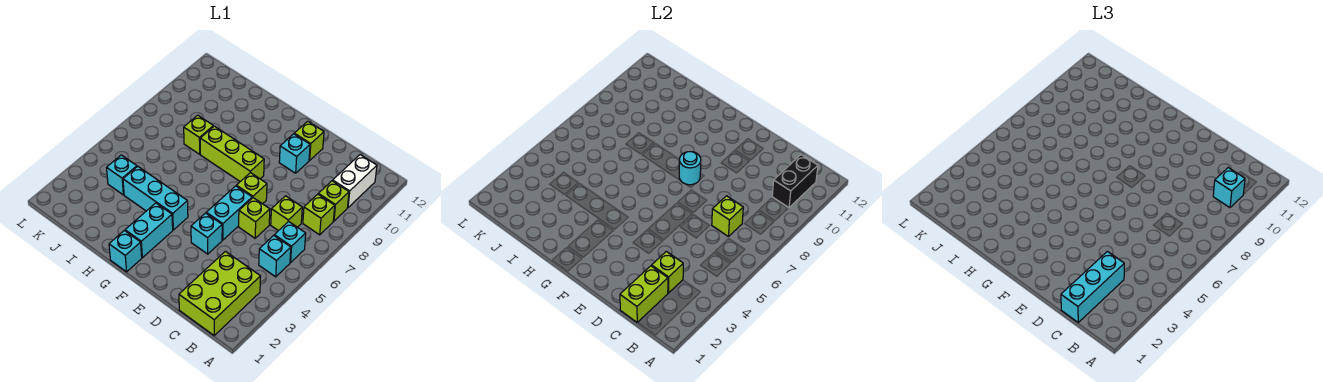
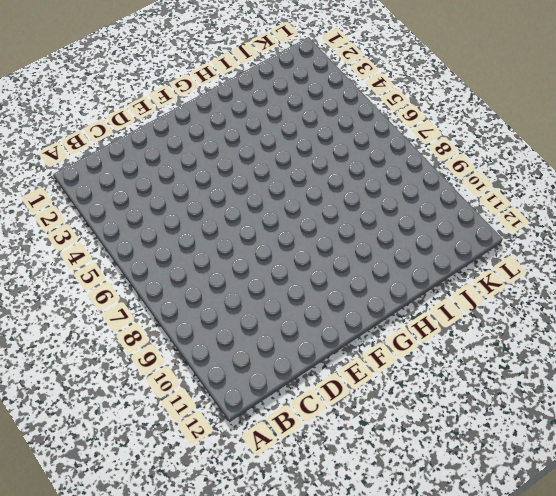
none -> lime brick B1:C3 level 1
none -> cyan brick B5 level 1
none -> cyan brick B6 level 1

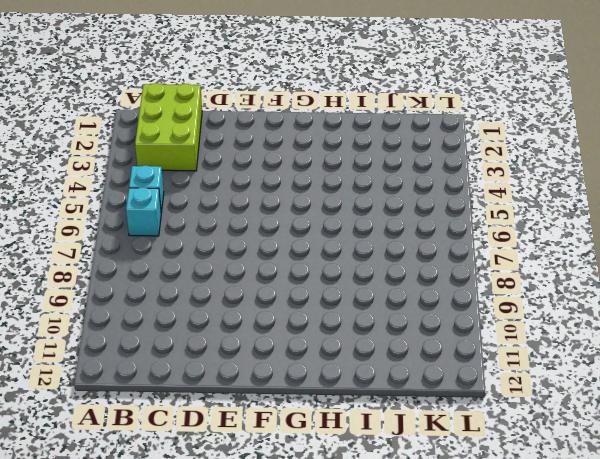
none -> lime brick B8 level 1
none -> lime brick B9 level 1
none -> white brick B10:B11 level 1

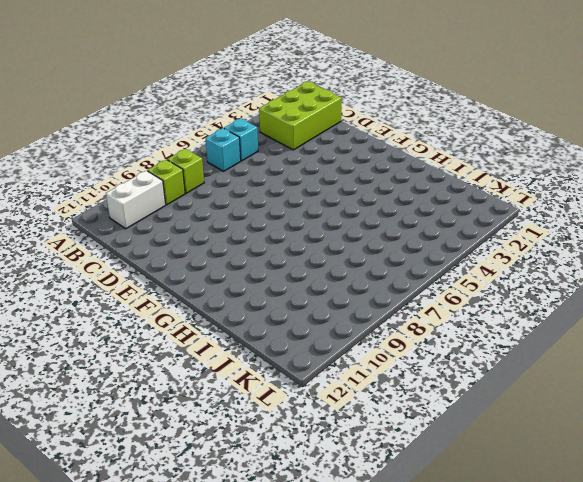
none -> lime brick C7 level 1
none -> lime brick D6 level 1
none -> cyan brick E4 level 1

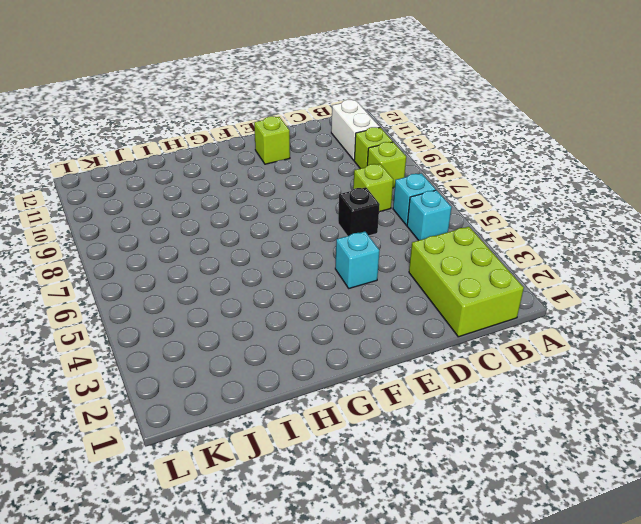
black brick D6 level 1 -> lime brick D6 level 1
none -> cyan brick E5:E6 level 1
none -> lime brick E7 level 1
none -> cyan brick E10 level 1

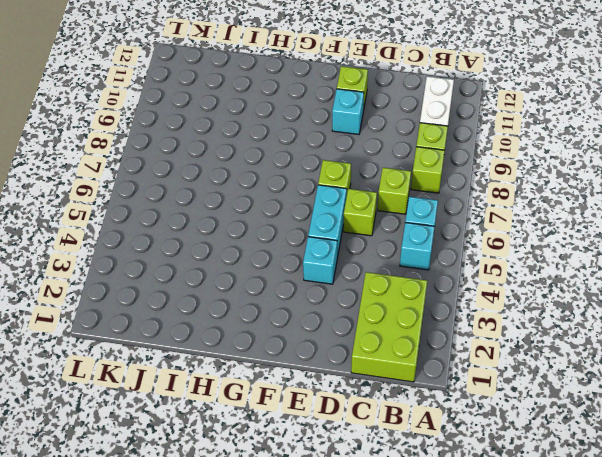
none -> lime brick F8:H8 level 1
none -> cyan brick G1 level 1
none -> cyan brick G2:G3 level 1

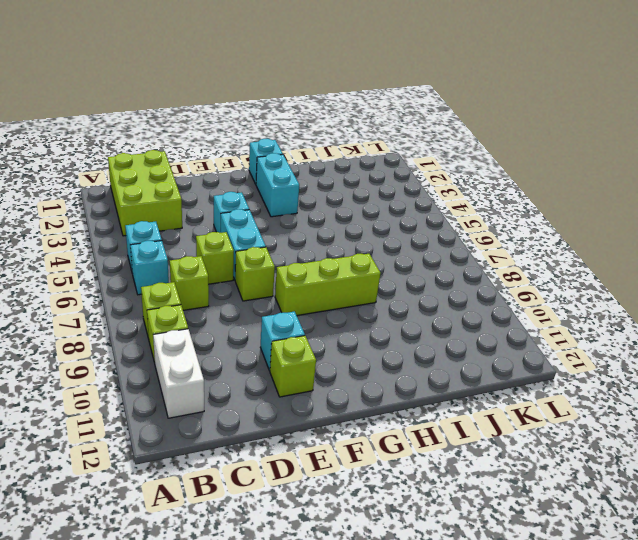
none -> cyan brick G4:I4 level 1
none -> lime brick I8 level 1
none -> cyan brick J4 level 1

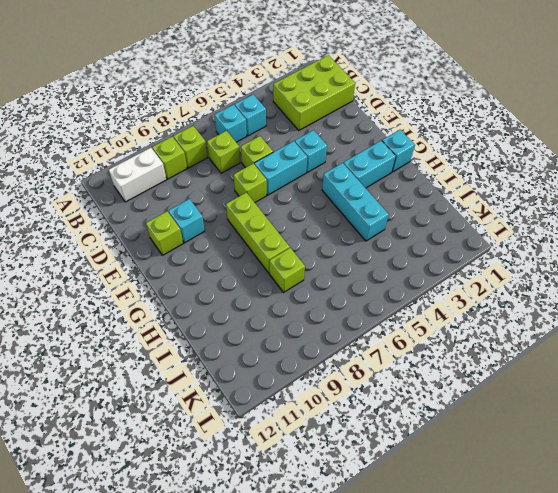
none -> cyan brick J4 level 1
none -> black brick B10:B11 level 2
none -> lime brick C1:C2 level 2

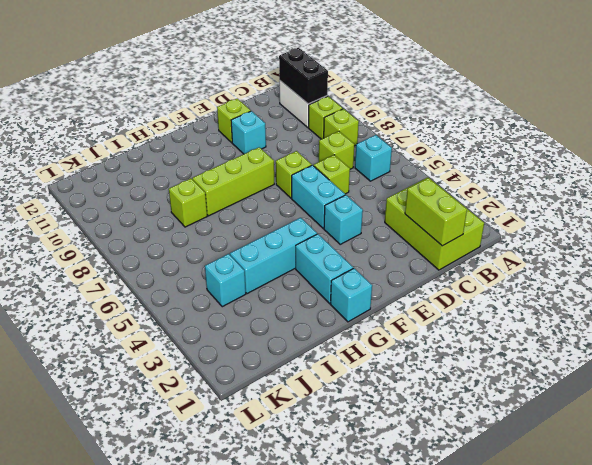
none -> cyan brick B5 level 1
none -> lime brick C3 level 2
none -> lime brick C7 level 2

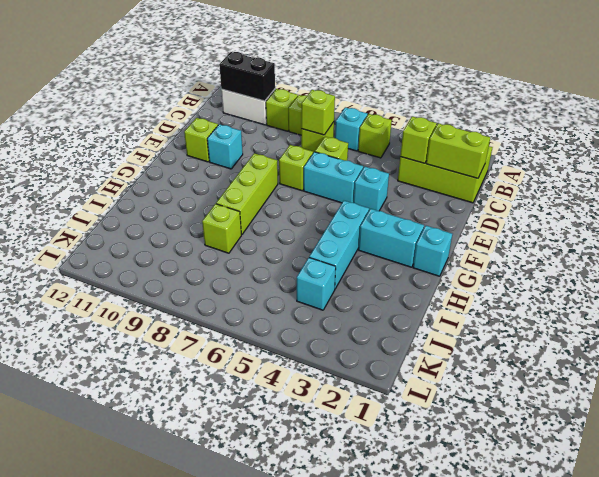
lime brick B5 level 1 -> cyan brick B5 level 1
none -> cyan round brick F8 level 2
none -> cyan brick B10 level 3
none -> cyan brick C1:C3 level 3

